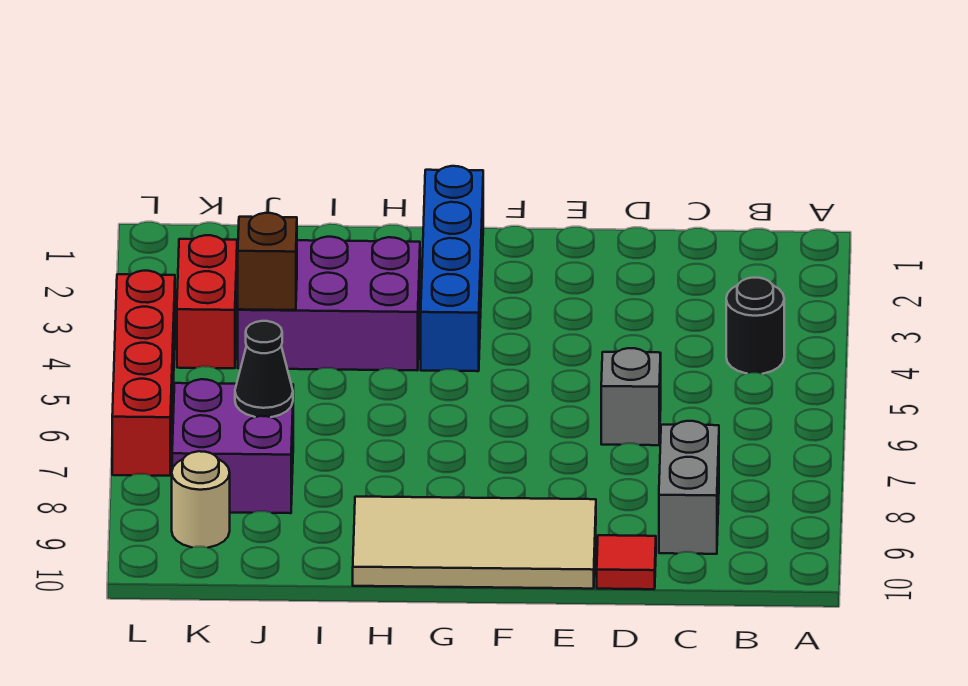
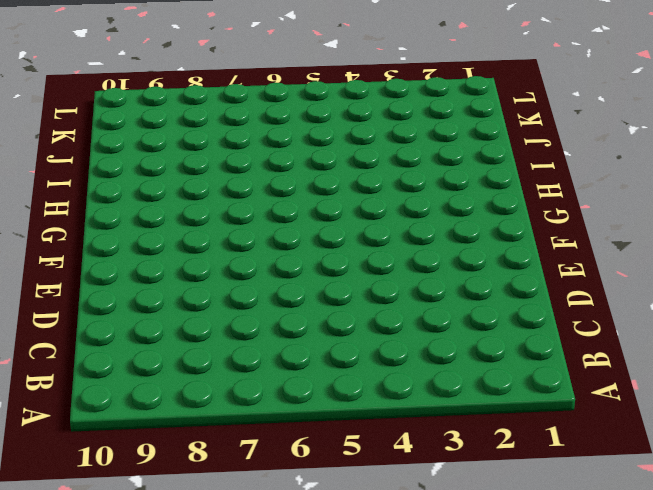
none -> black round brick B4 level 1
none -> grey brick C8:C9 level 1
none -> grey brick D6 level 1

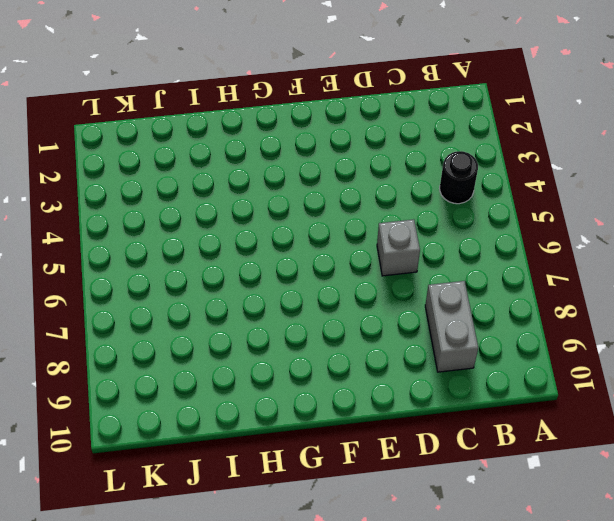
none -> red tile D10 level 1
none -> tan tile E9:H10 level 1
none -> blue brick G1:G4 level 1

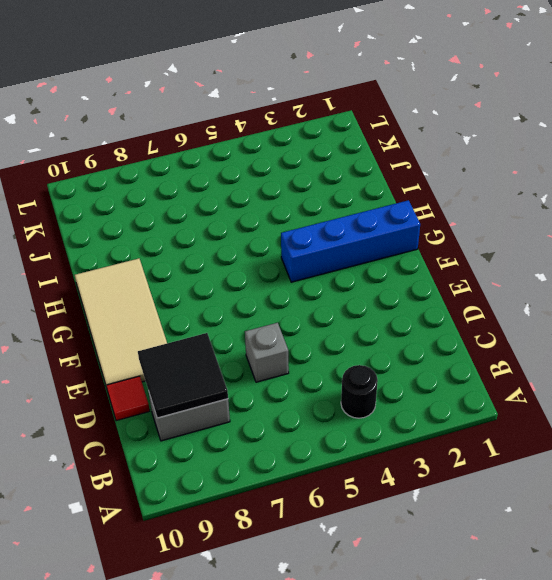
black tile C8:D9 level 2 -> none
none -> purple brick H3:J4 level 1
none -> purple brick J7:K8 level 1
none -> red brick K3:K4 level 1

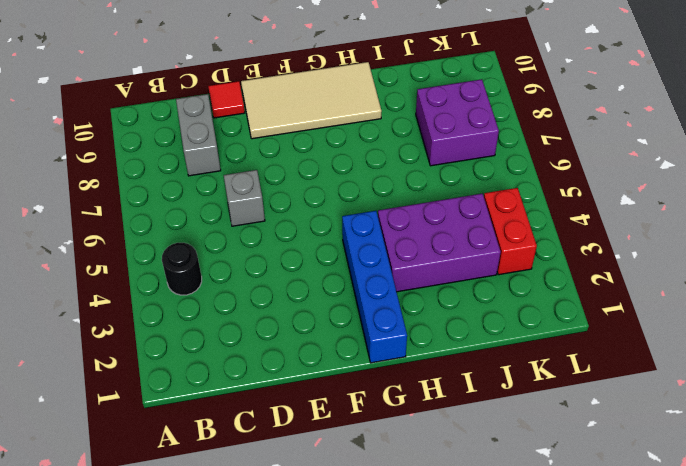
none -> tan round brick K9 level 1
none -> red brick L4:L7 level 1
none -> brown brick J4 level 2

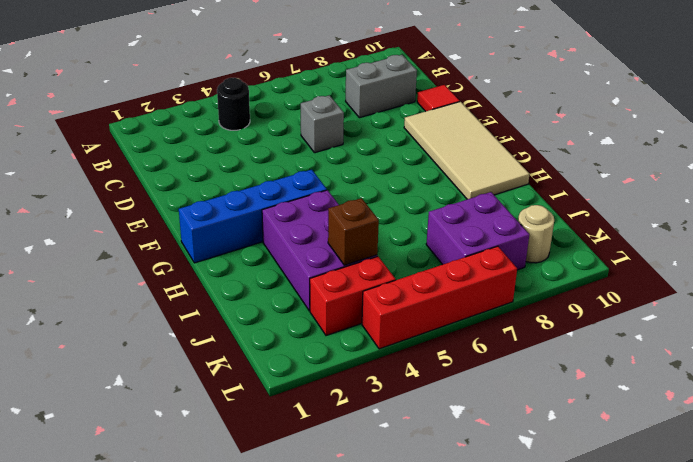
none -> black cone J7 level 2

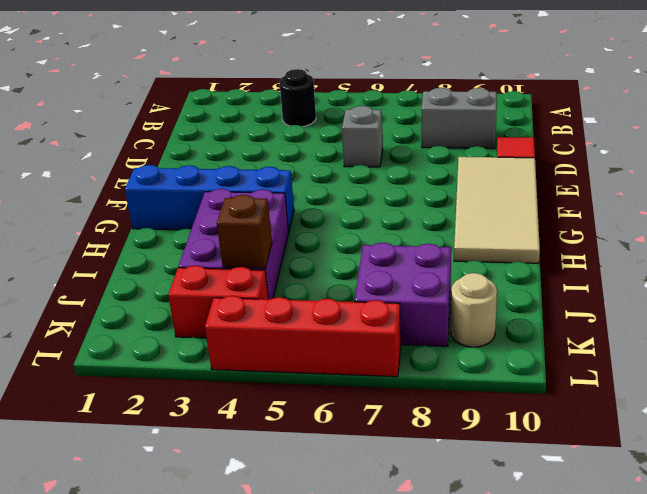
none -> black cone J7 level 2

